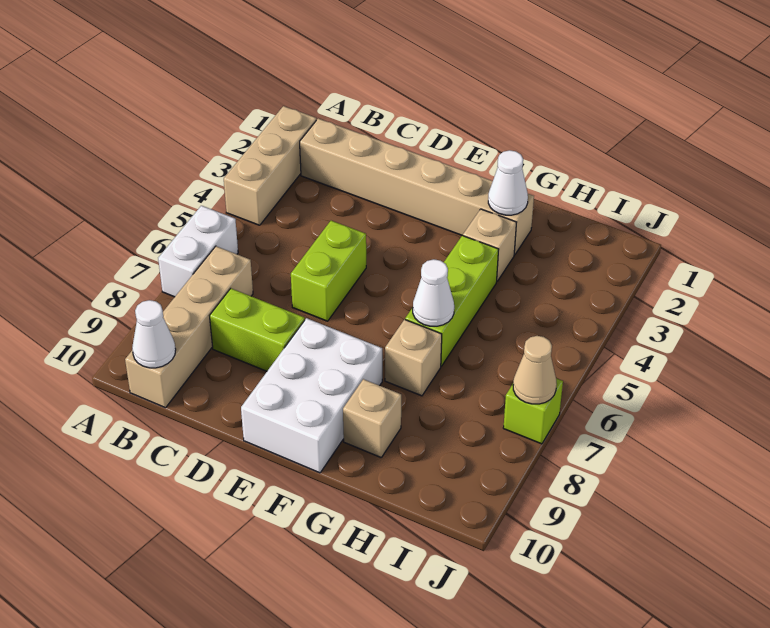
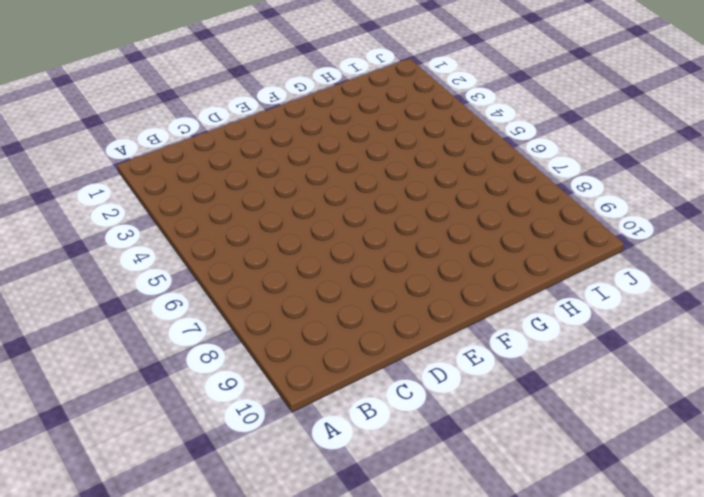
none -> tan brick A2:A4 level 1
none -> white brick A6:A7 level 1
none -> tan brick B2:G2 level 1

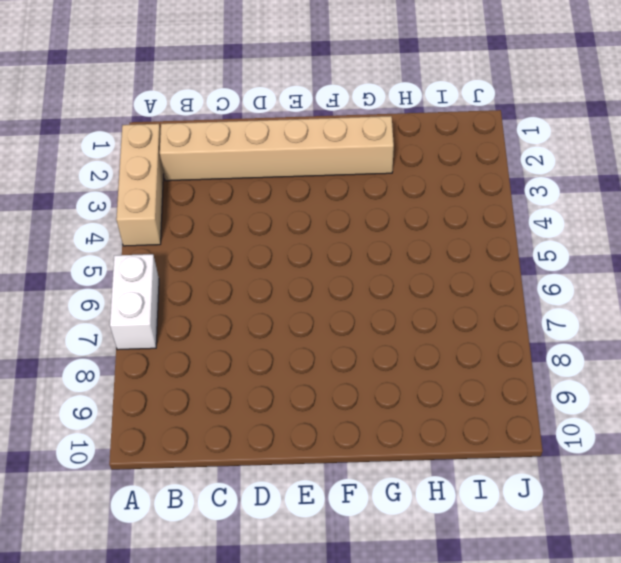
none -> tan brick B7:B10 level 1
none -> lime brick C8:D8 level 1
none -> lime brick D5:D6 level 1

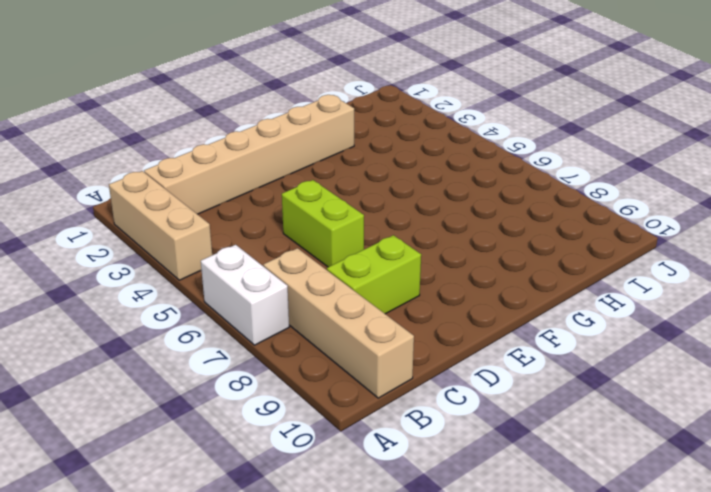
none -> white brick E8:F10 level 1
none -> tan brick G3 level 1
none -> lime brick G4:G6 level 1

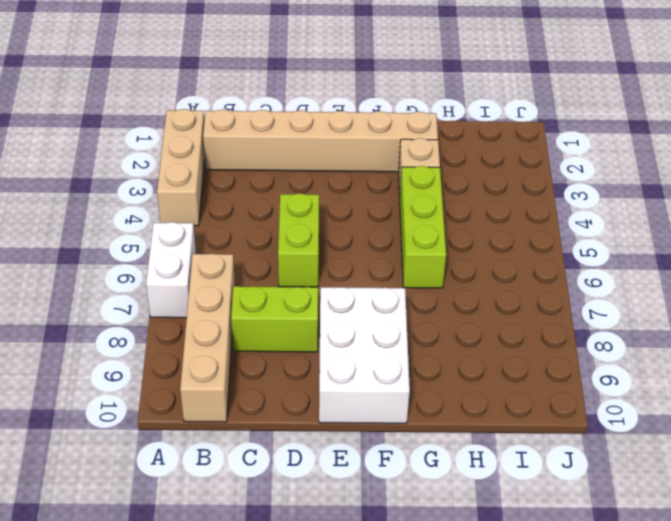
none -> tan brick G7 level 1
none -> tan brick G9 level 1
none -> lime brick J7 level 1

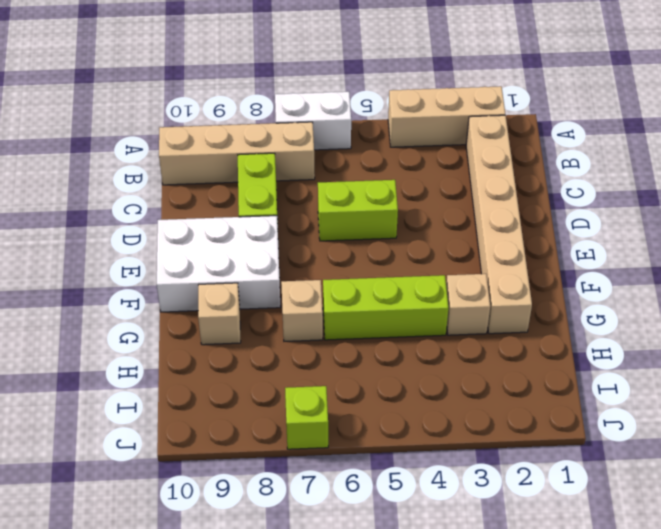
none -> white cone B10 level 2
none -> white cone G2 level 2
none -> white cone G6 level 2

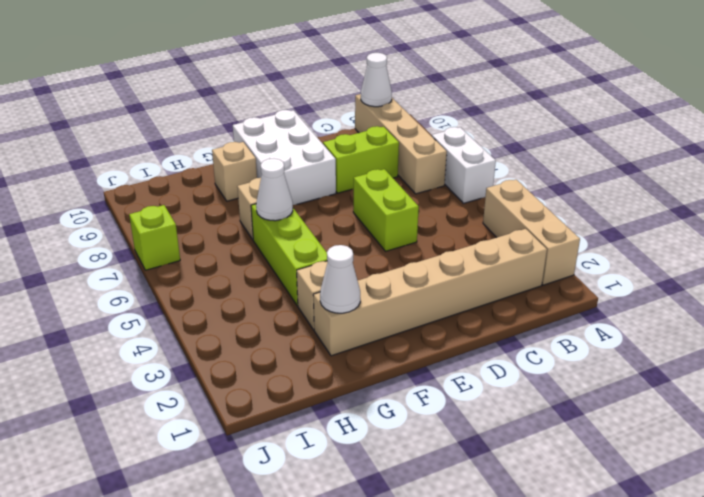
none -> tan cone J7 level 2

